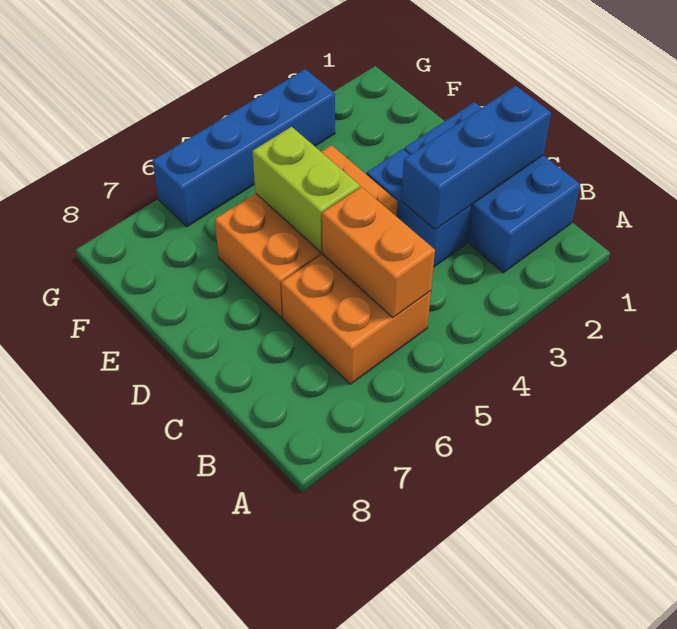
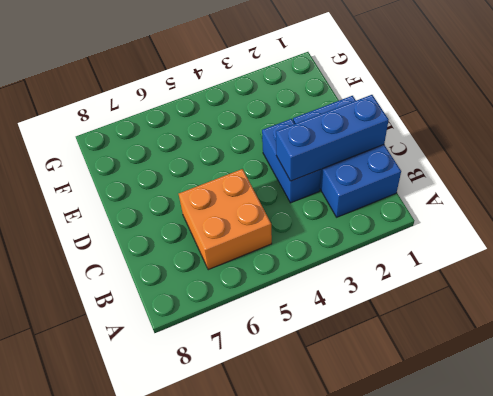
none -> orange brick D4:E6 level 1
none -> blue brick G3:G6 level 1

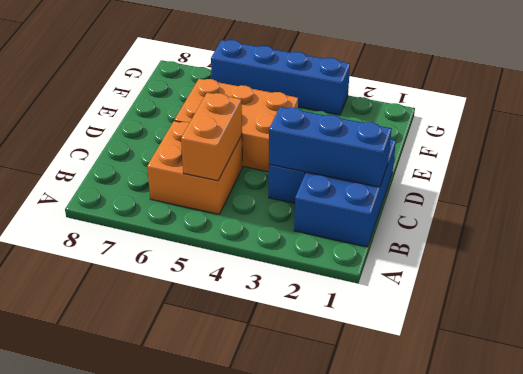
none -> lime brick D5:E5 level 2

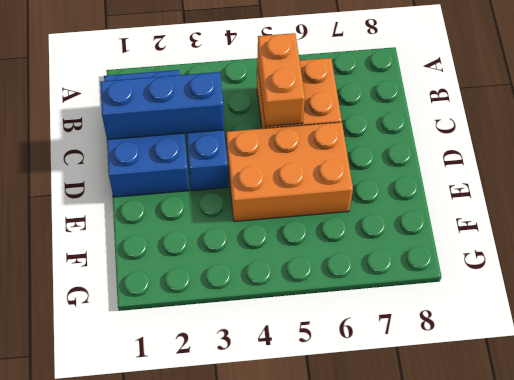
none -> blue brick G3:G6 level 1
none -> lime brick D5:E5 level 2

